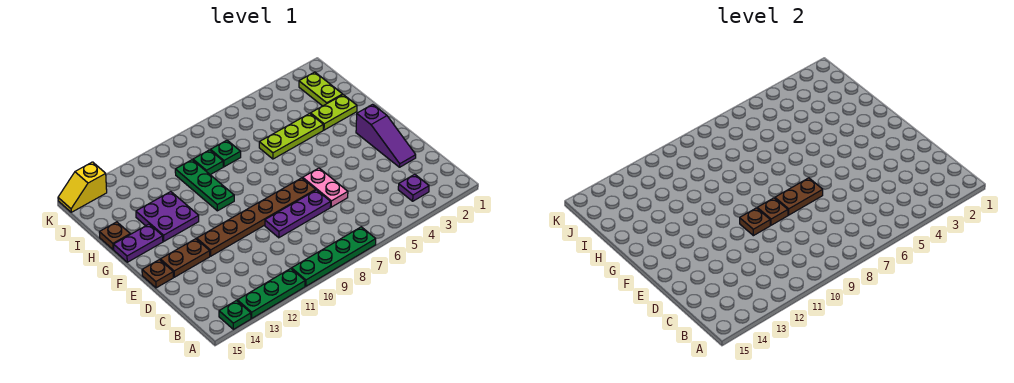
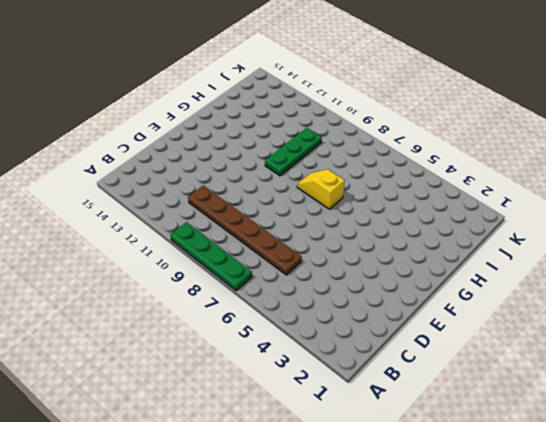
brown plate C6:C11 level 1 -> brown plate E7:E12 level 1
yellow slope G7:G8 level 1 top 7 -> yellow slope K14:K15 level 1 top 14
none -> green plate A11:A13 level 1
none -> green plate A14 level 1
none -> purple plate B3 level 1

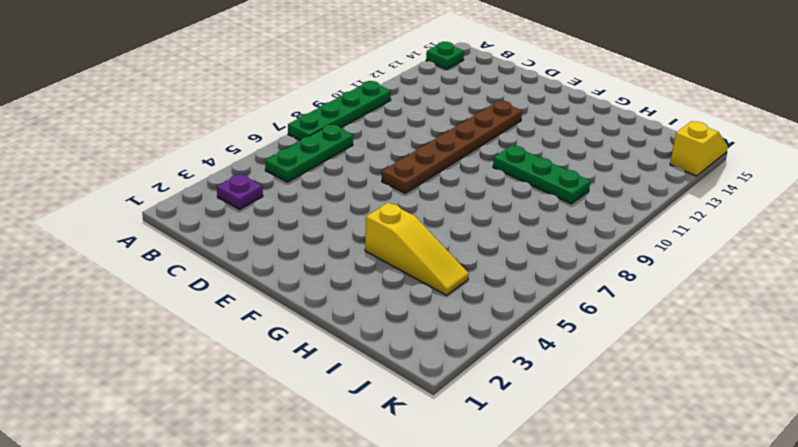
green plate B5:B7 level 1 -> green plate A11:A13 level 1
yellow slope G4:I4 level 1 top G -> lime plate H4:H6 level 1
none -> purple slope D2:F2 level 1 top F
none -> pink plate D6:E6 level 1
none -> purple plate D7:D9 level 1

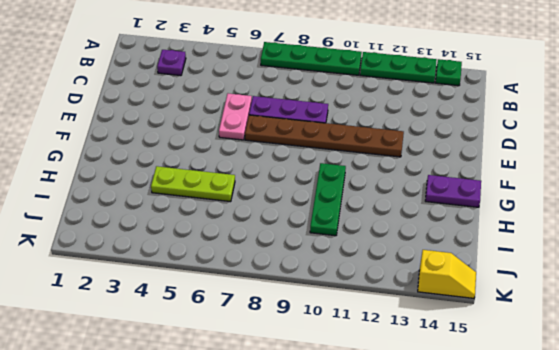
none -> purple slope D2:F2 level 1 top F
none -> brown plate E13:E14 level 1
none -> brown plate E15 level 1

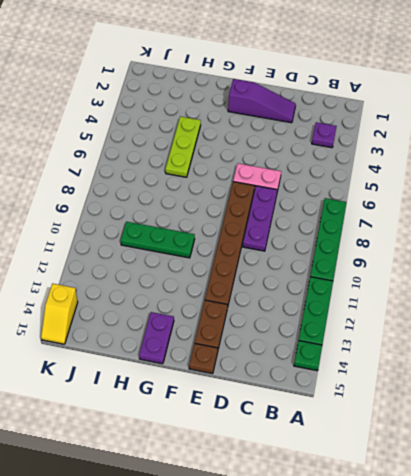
none -> purple plate G12:H13 level 1
none -> lime plate H2:H3 level 1
none -> brown plate H15 level 1

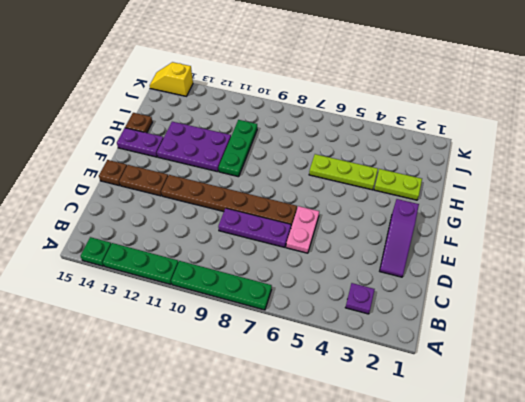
purple plate G11:H13 level 1 -> purple plate G12:H13 level 1
none -> lime plate I2:J2 level 1
none -> green plate I8 level 1
none -> green plate I9 level 1

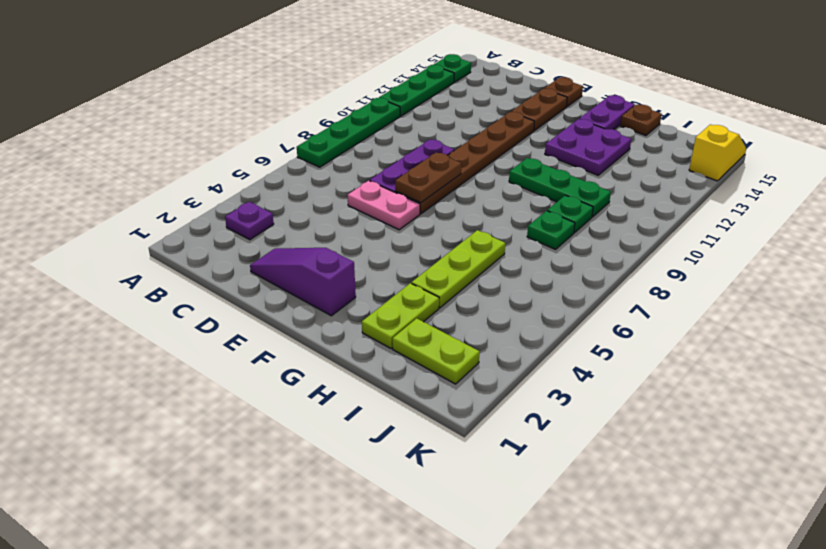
none -> brown plate E9 level 2
none -> brown plate E10 level 2

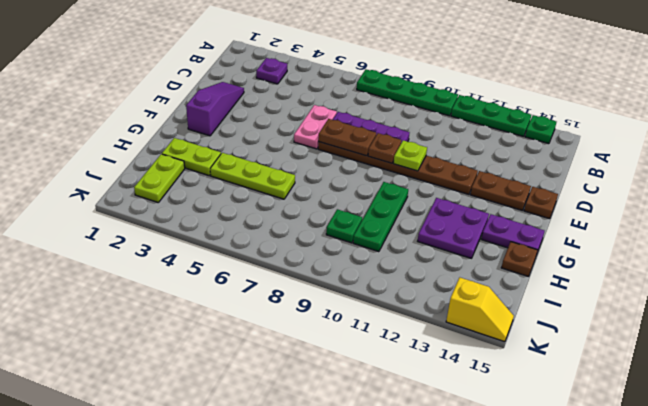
lime plate E10 level 2 -> brown plate E10 level 2
none -> green plate I8 level 1

